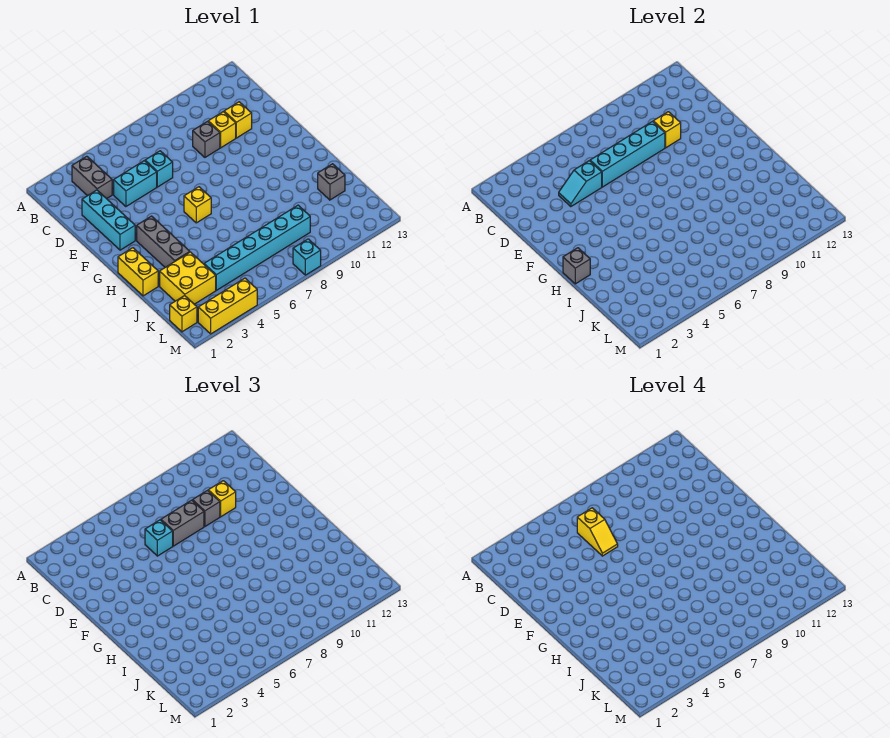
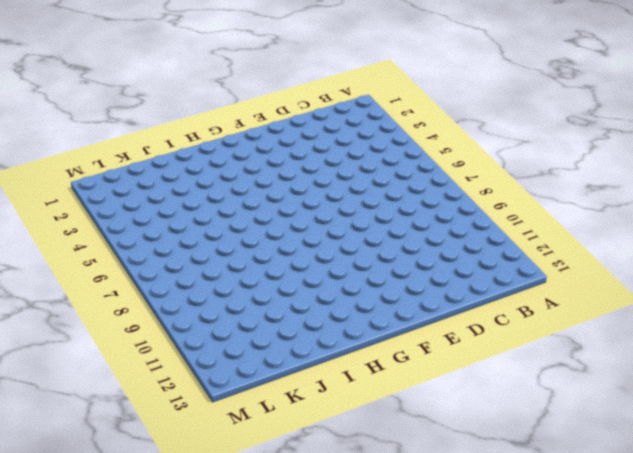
none -> grey brick B3:C3 level 1
none -> cyan brick D2:F2 level 1
none -> cyan brick D4:D5 level 1

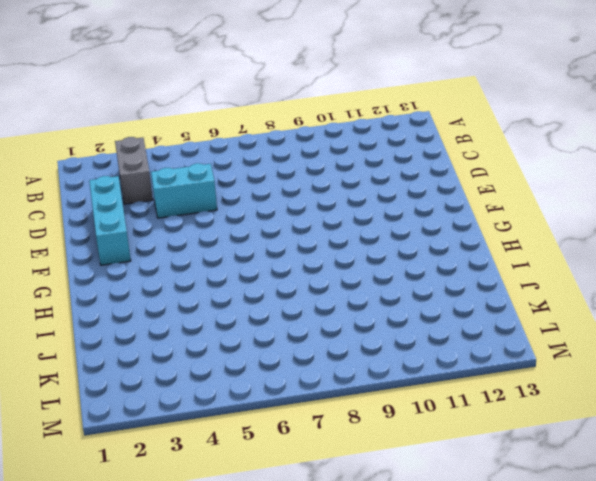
none -> cyan brick D6 level 1
none -> grey brick D9 level 1
none -> yellow brick D10 level 1

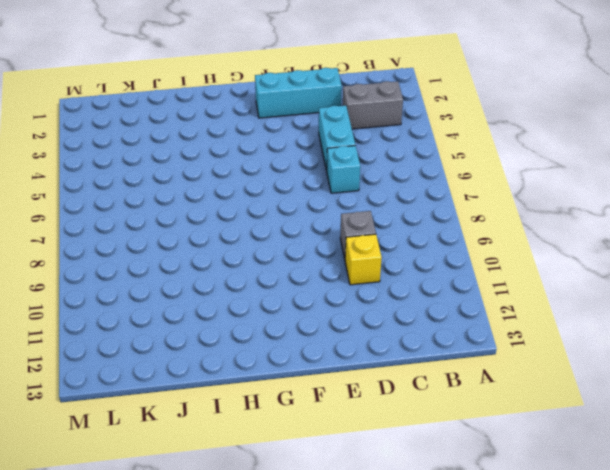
none -> yellow brick D11 level 1
none -> grey brick G3:I3 level 1
none -> yellow brick G6 level 1

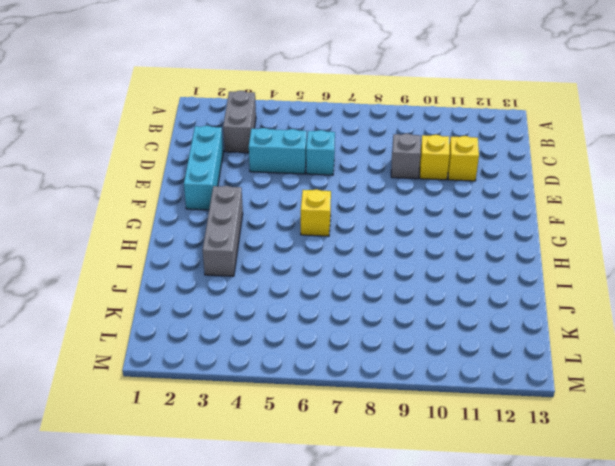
none -> yellow brick H1:I1 level 1
none -> yellow brick J2:K3 level 1
none -> grey brick J12 level 1

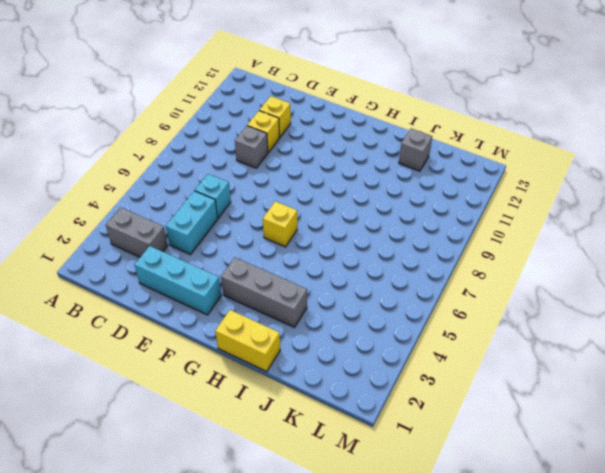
none -> yellow brick J2:K3 level 1
none -> cyan brick K4:K9 level 1
none -> yellow brick L1 level 1

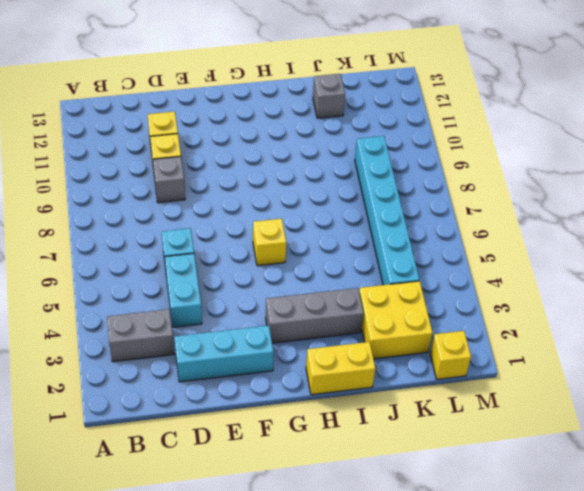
none -> yellow brick M2:M4 level 1
none -> cyan brick M8 level 1
none -> cyan slope D4:D5 level 2 top 5

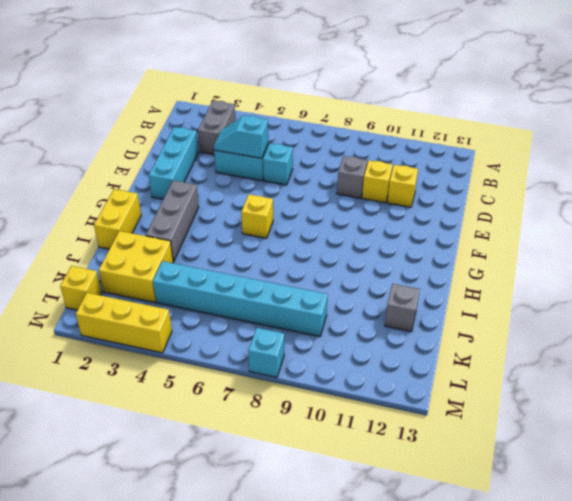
none -> cyan brick D6:D9 level 2
none -> yellow brick D10 level 2
none -> grey brick H1 level 2

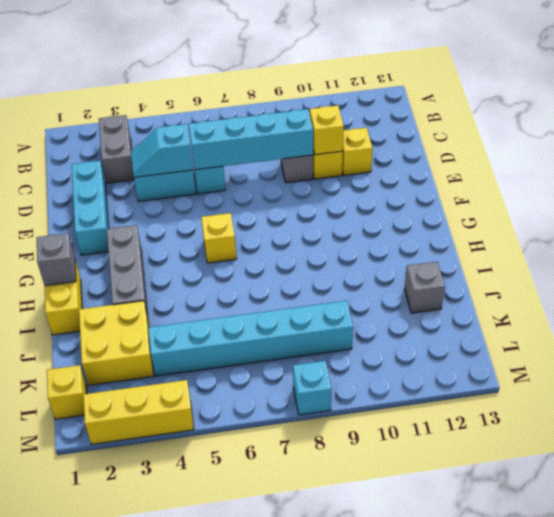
none -> cyan brick D6 level 3
none -> grey brick D7:D8 level 3
none -> grey brick D9 level 3

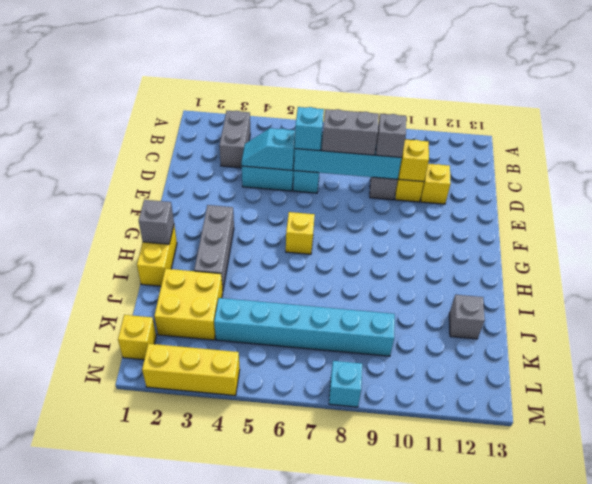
none -> cyan brick D2:F2 level 1
none -> yellow brick D10 level 3
none -> yellow slope C6:D6 level 4 top C

